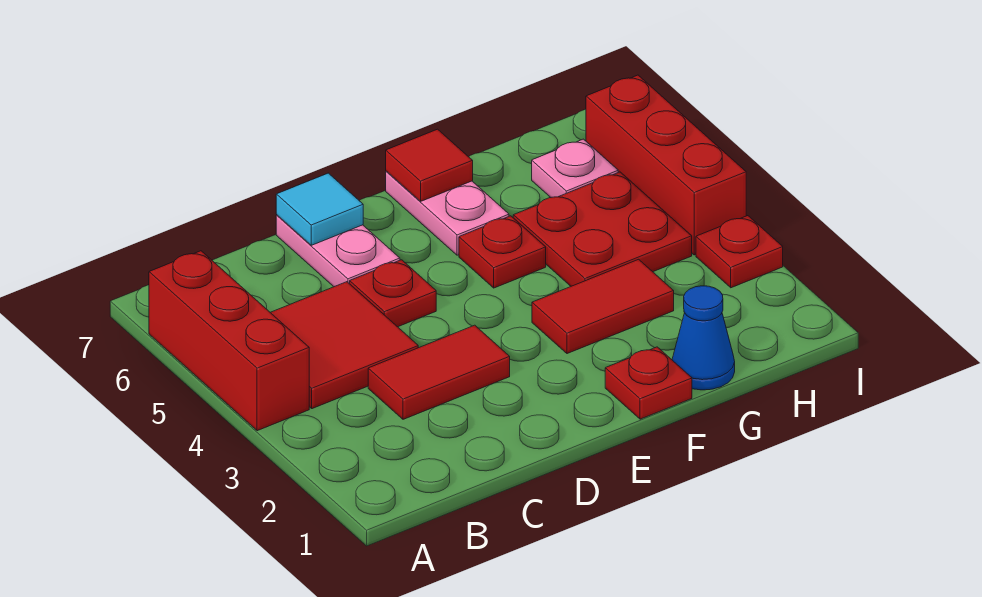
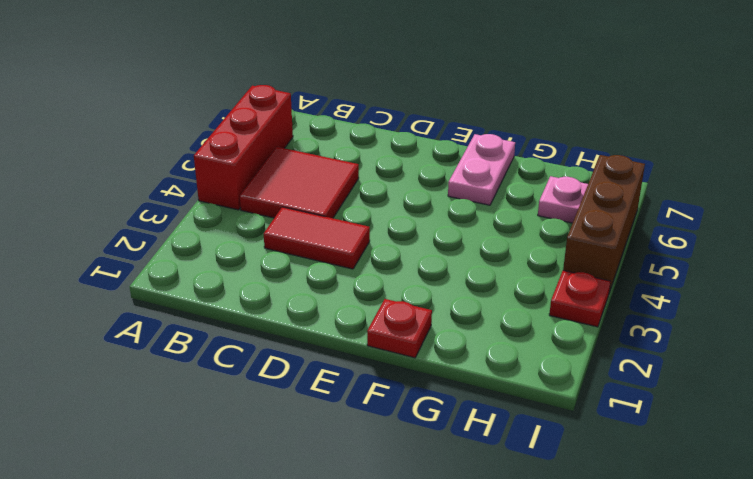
brown brick I4:I6 level 1 -> red brick I4:I6 level 1
none -> red plate D5 level 1
none -> pink plate D6:D7 level 1
none -> red tile F3:G3 level 1

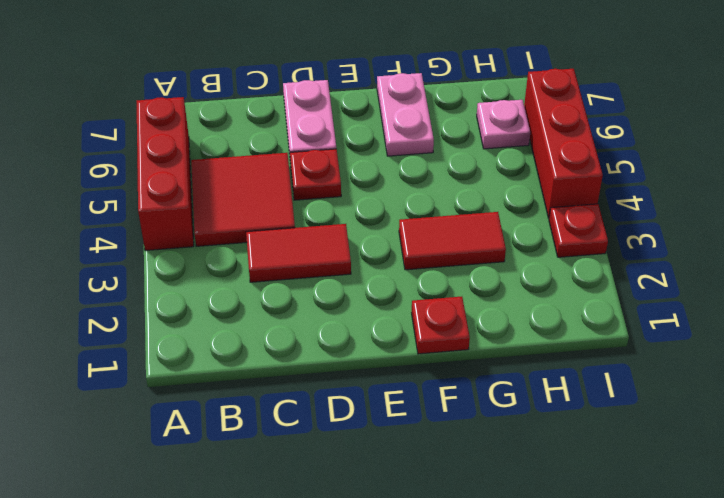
none -> red plate F5 level 1
none -> blue cone G1 level 1
none -> red plate G4:H5 level 1

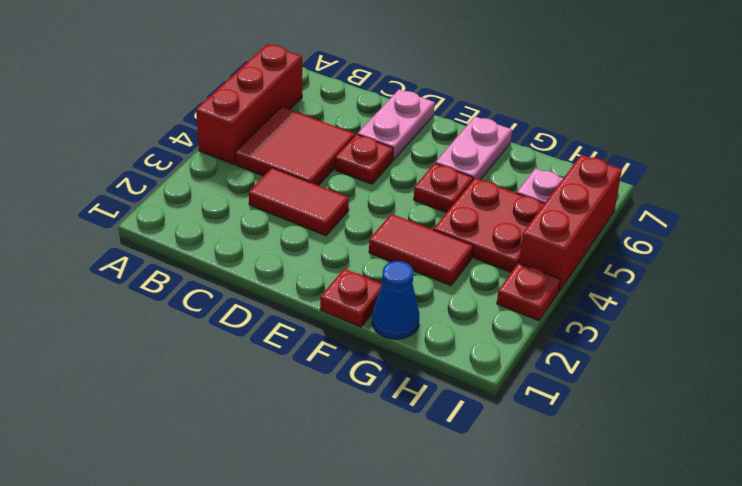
none -> cyan tile D7 level 2
none -> red tile F7 level 2

